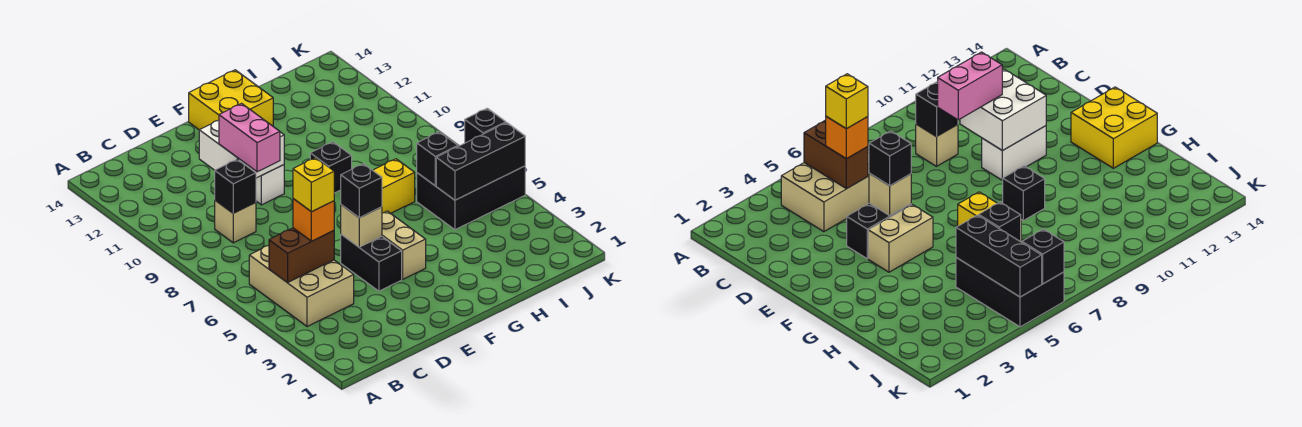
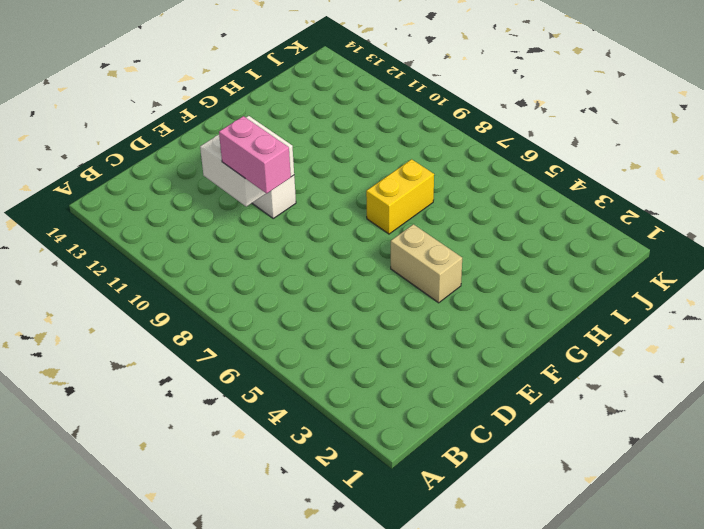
none -> tan brick B4:C6 level 1
none -> tan brick C9 level 1
none -> black brick E4:E5 level 1

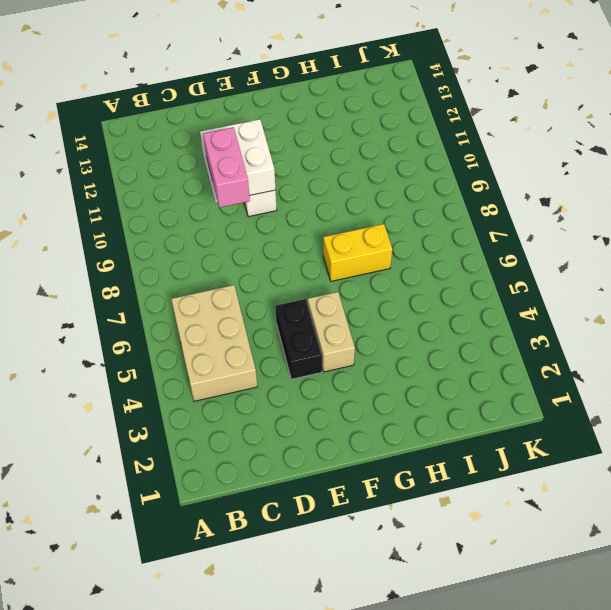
none -> tan brick C9 level 1
none -> yellow brick F13:G14 level 1
none -> black brick G9 level 1

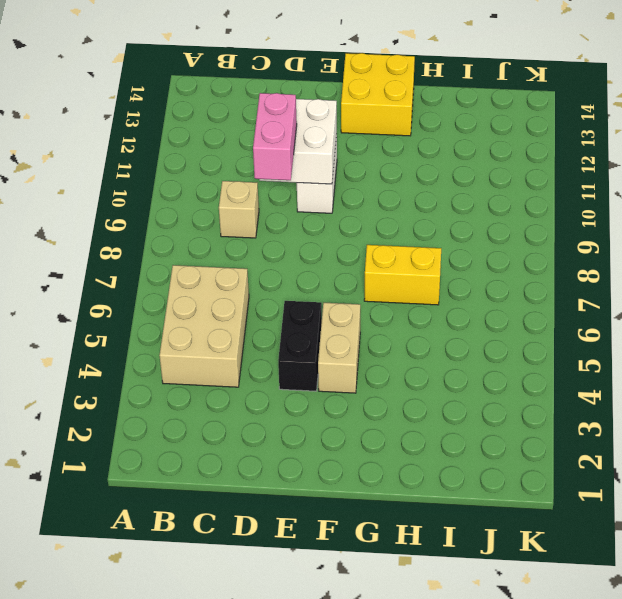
none -> black brick G9 level 1
none -> black brick I5:K6 level 1
none -> brown brick B5:C5 level 2

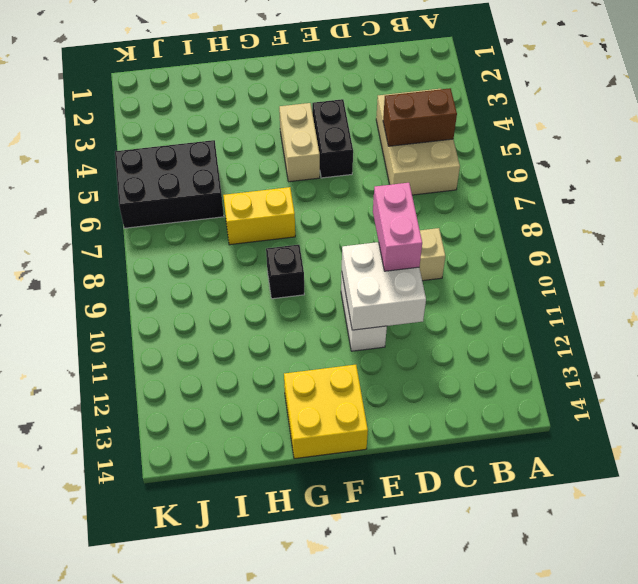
none -> black brick C9 level 2
none -> tan brick E5 level 2
none -> black brick I5:K5 level 2

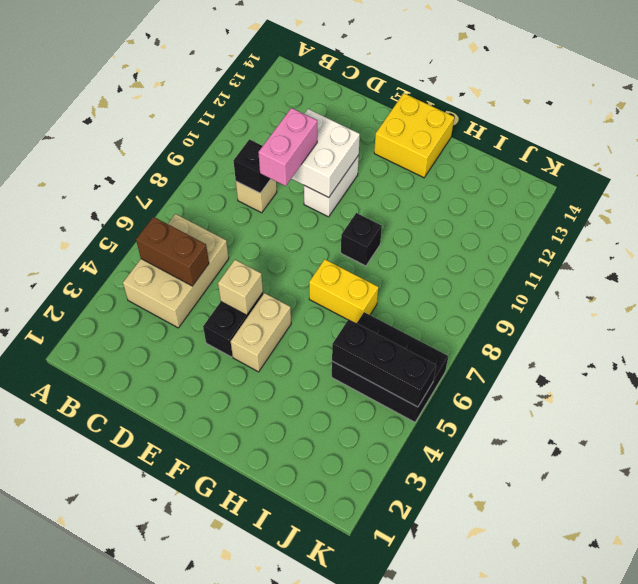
none -> black brick I6 level 2
none -> black brick K6 level 2
none -> orange brick C5 level 3

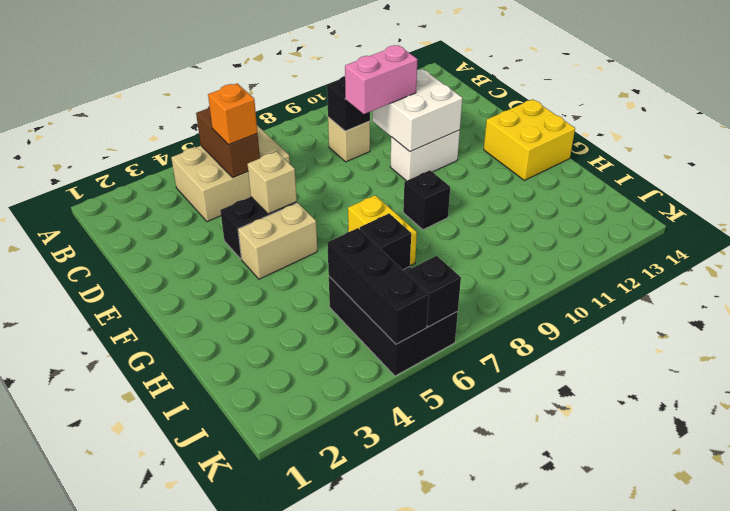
none -> black brick E5 level 3
none -> yellow brick C5 level 4

